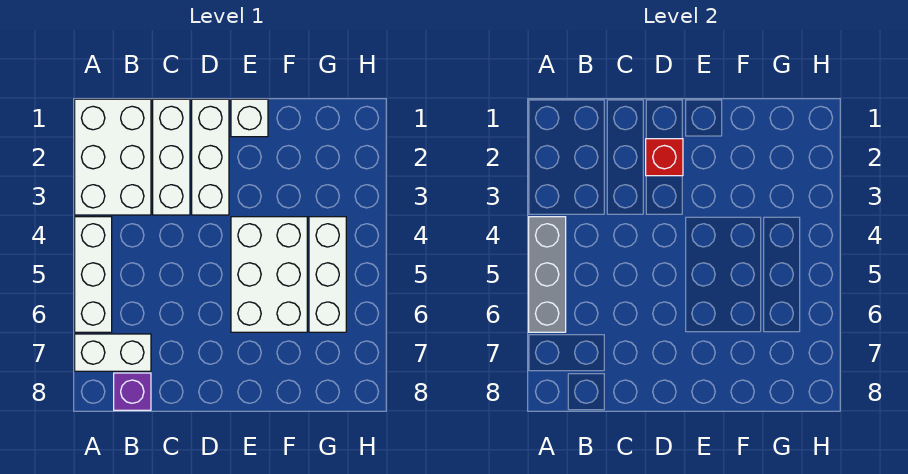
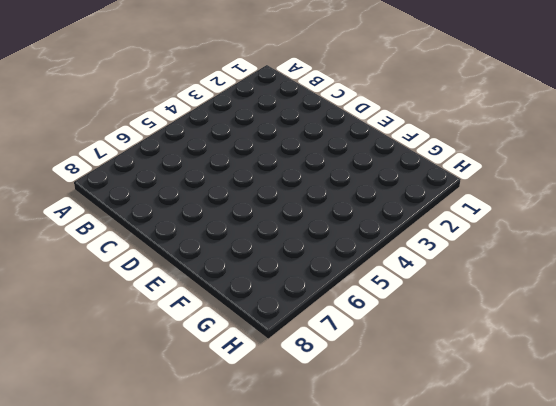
none -> white brick A1:B3 level 1
none -> white brick A4:A6 level 1

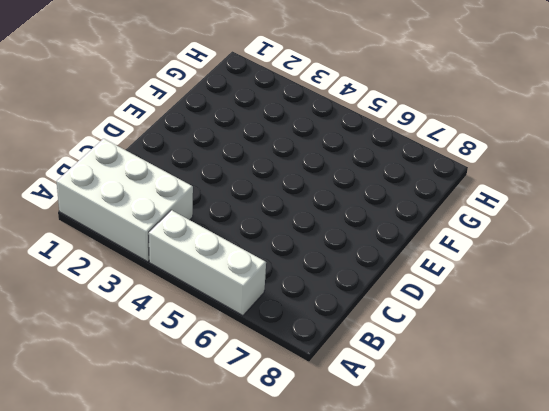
none -> white brick A7:B7 level 1
none -> purple brick B8 level 1

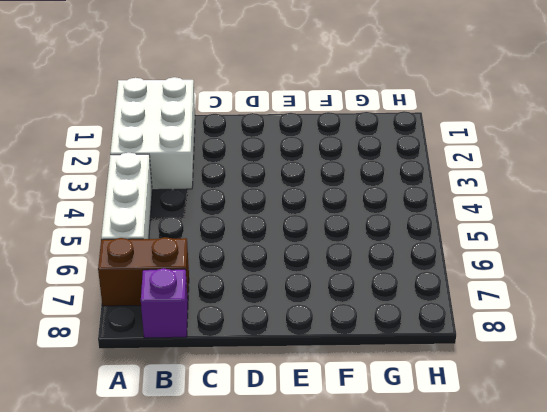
brown brick A7:B7 level 1 -> white brick A7:B7 level 1
none -> white brick C1:C3 level 1
none -> white brick D1:D3 level 1

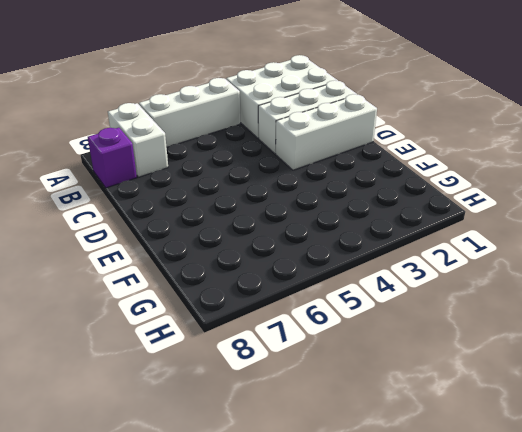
none -> white brick E1 level 1
none -> white brick E4:F6 level 1

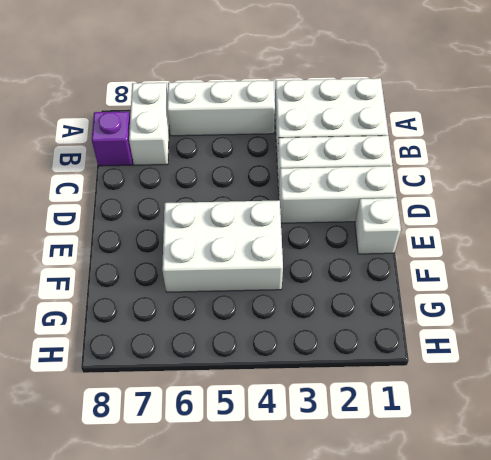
none -> white brick G4:G6 level 1
none -> grey brick A4:A6 level 2

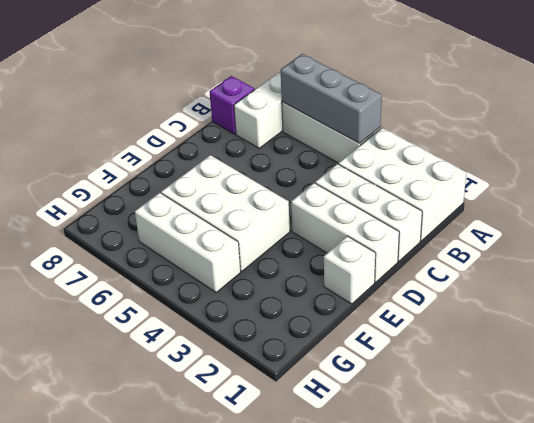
none -> red brick D2 level 2

